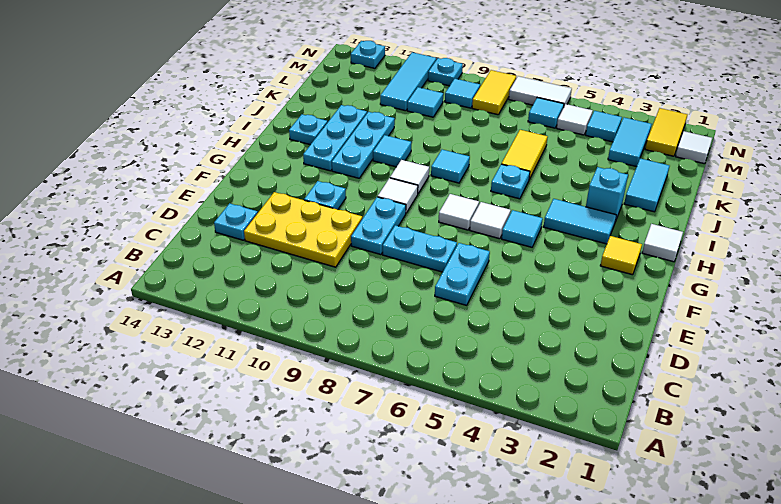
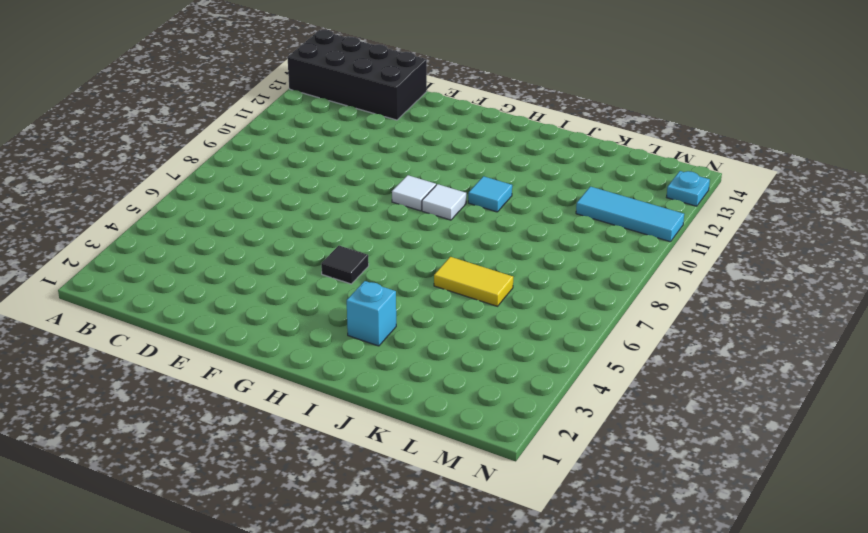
black brick A13:D14 level 1 -> cyan plate D13 level 1
black tile G5 level 1 -> cyan tile G5 level 1
none -> cyan plate D6:E6 level 1
none -> yellow plate D10:E12 level 1
none -> cyan plate E7:E8 level 1
none -> cyan plate E9:F9 level 1

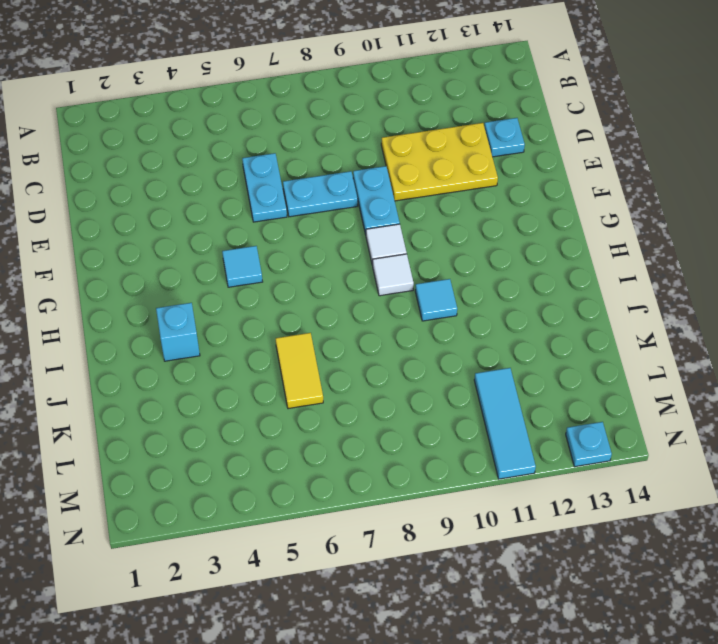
none -> cyan plate F11 level 1
none -> yellow tile G2 level 1
none -> white tile G6 level 1
none -> white tile G7 level 1

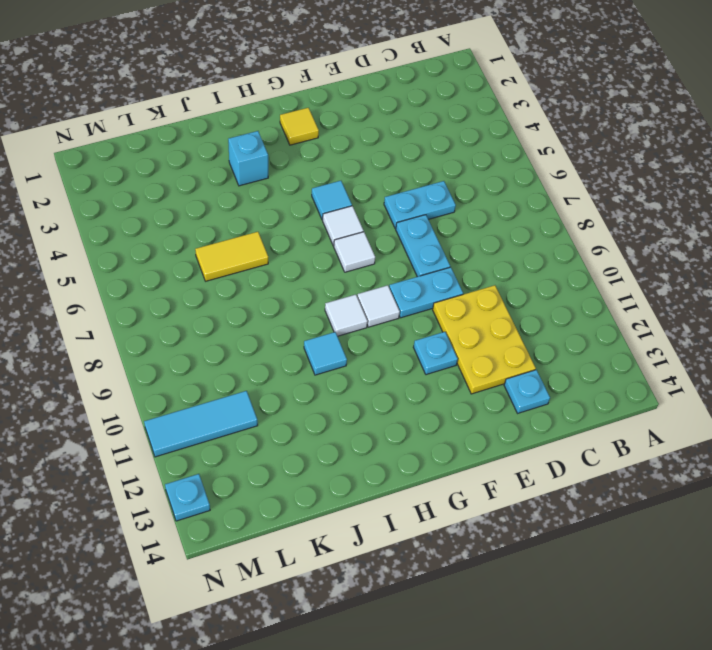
none -> white tile H1 level 1
none -> cyan tile H3:H4 level 1
none -> cyan plate H11:J11 level 1
none -> cyan plate H12:J12 level 1

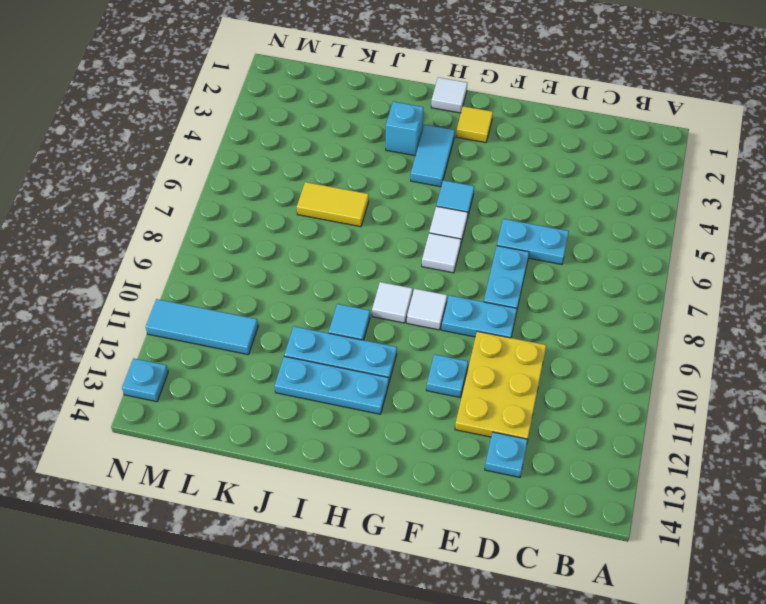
none -> cyan plate I6 level 1
none -> cyan tile I8 level 1
none -> cyan plate I13 level 1
none -> cyan tile J2:K2 level 1

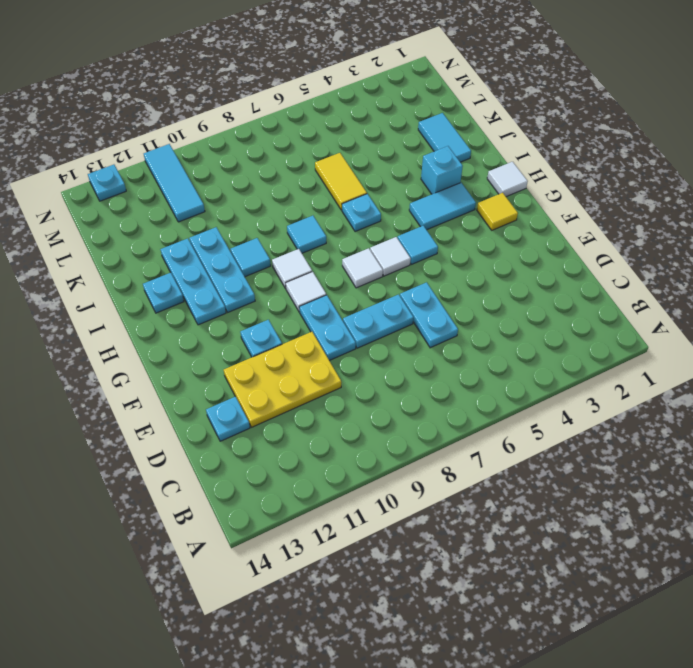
none -> cyan tile L3:M3 level 1
none -> cyan tile L10 level 1
none -> white tile M1 level 1
none -> yellow tile M2:N2 level 1

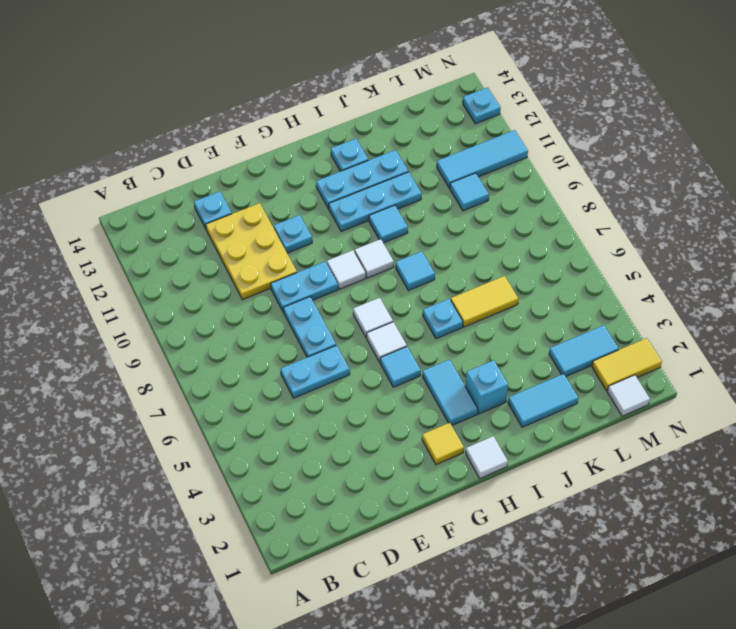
none -> cyan tile M4 level 1
none -> white tile M5 level 1
none -> cyan tile M6 level 1
none -> yellow tile M8:N8 level 1

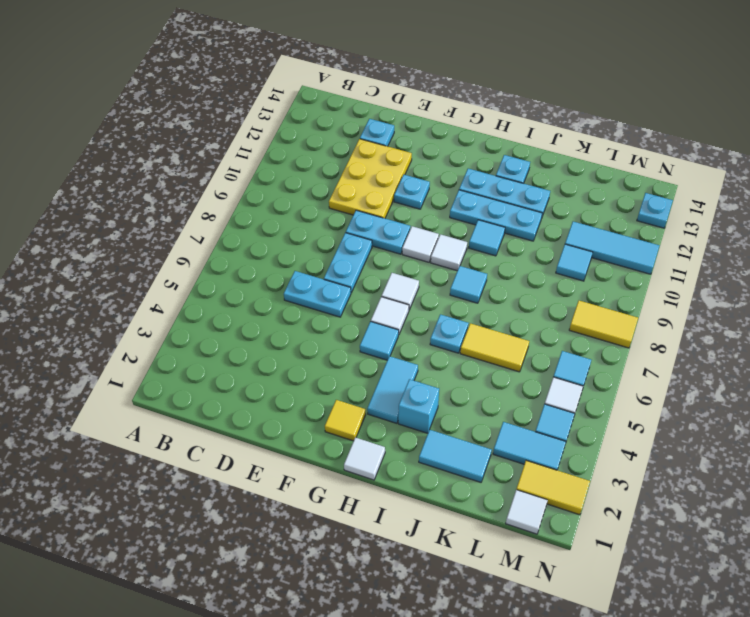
none -> cyan tile M9 level 1
none -> white tile N6:N7 level 1
none -> cyan plate N10 level 1

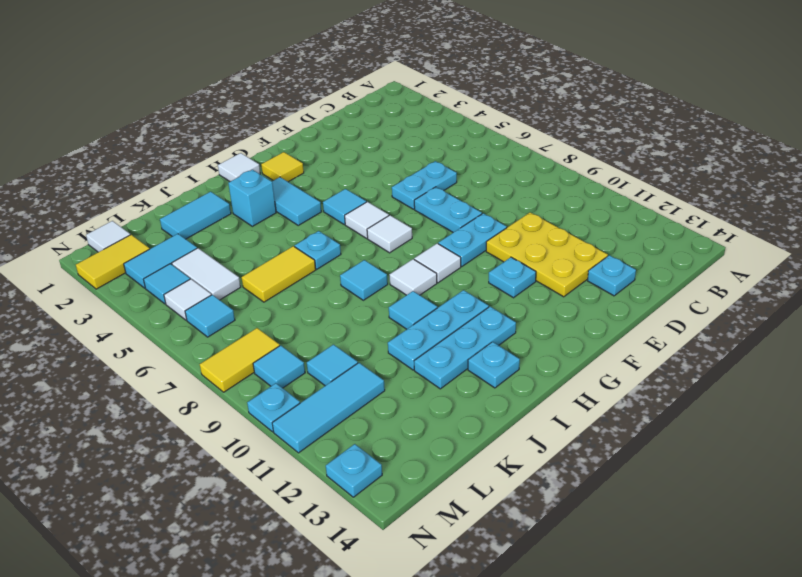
white tile L4:L5 level 1 -> white tile N6:N7 level 1

